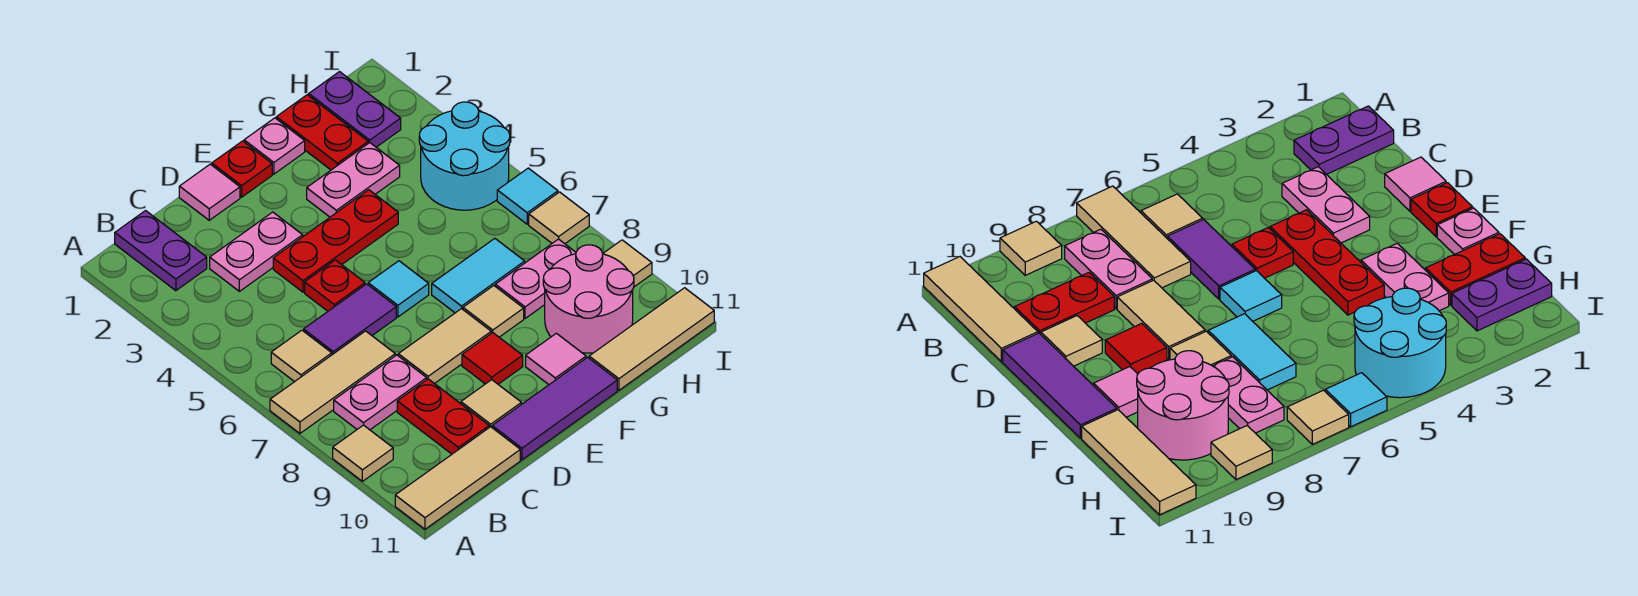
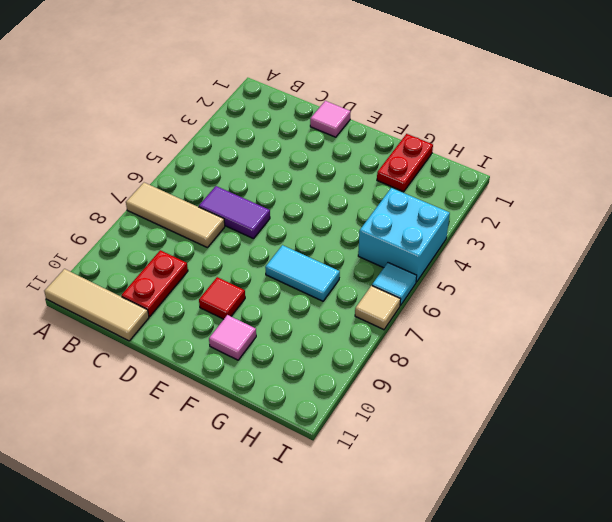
cyan brick H4:I5 level 1 -> cyan round brick H4:I5 level 1
none -> tan tile A9 level 1
none -> purple plate B1:B2 level 1
none -> tan tile B6 level 1
none -> pink plate B8:C8 level 1

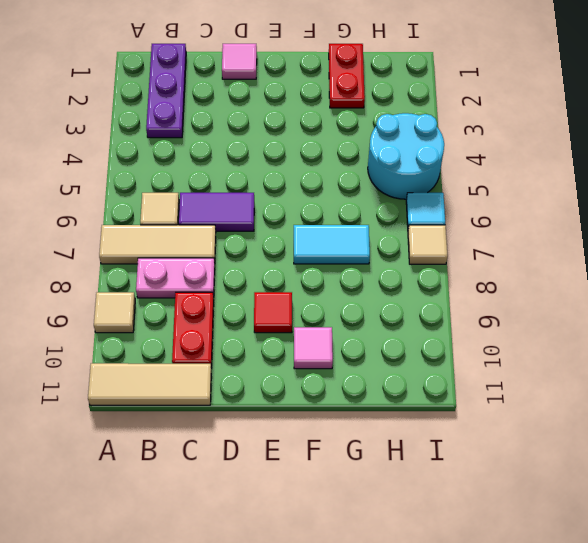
purple plate B1:B3 level 1 -> purple plate B1:B2 level 1
none -> pink plate C3:D3 level 1
none -> red plate D4:F4 level 1
none -> red plate D5 level 1
none -> tan tile D8:E8 level 1

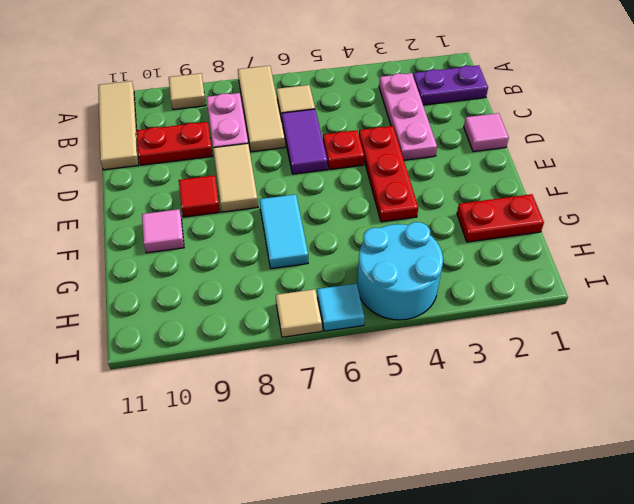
pink plate B3:D3 level 1 -> pink plate C3:D3 level 1
none -> tan tile D10 level 1
none -> purple tile D11:F11 level 1
none -> red plate E1 level 1
none -> cyan tile E6 level 1

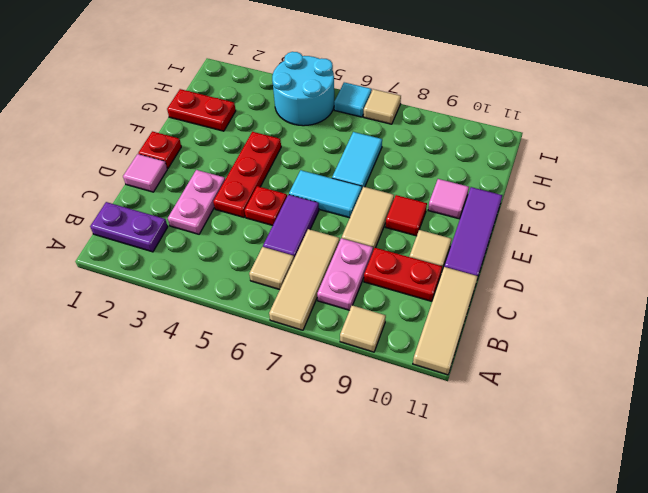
cyan tile E6:E7 level 1 -> cyan tile E6 level 1
none -> pink plate F1 level 1
none -> pink plate F3:G3 level 1
none -> tan tile F8 level 1
none -> pink plate G8:H8 level 1

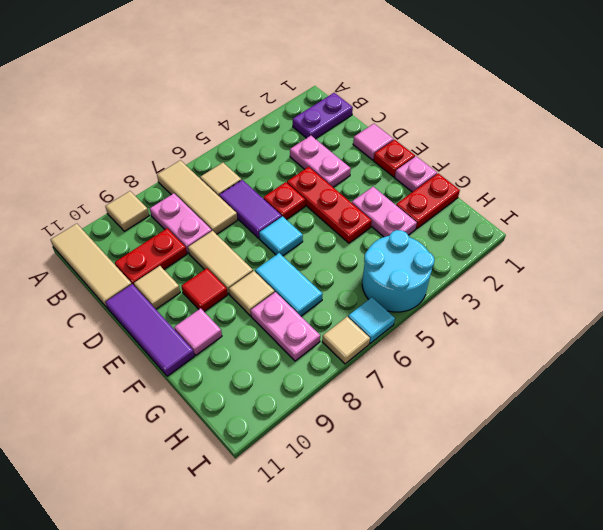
none -> pink round brick G9:H10 level 1
none -> tan tile G11:I11 level 1
none -> purple plate H1:H2 level 1
none -> tan tile I9 level 1

